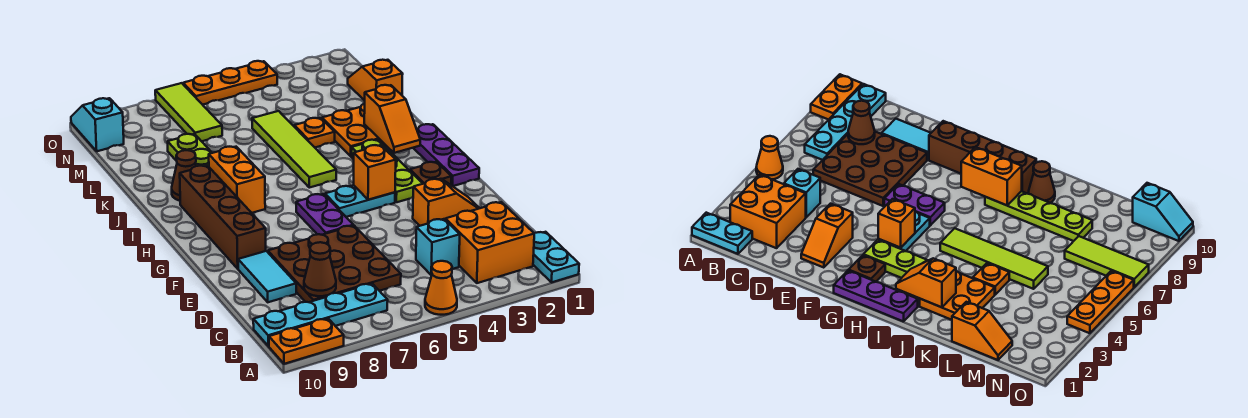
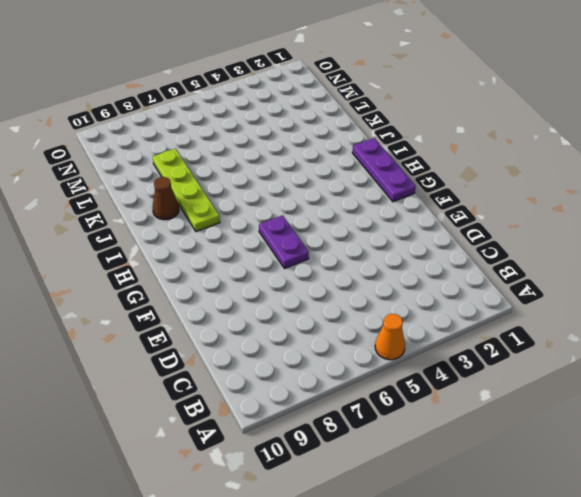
none -> cyan plate A1:B1 level 1
none -> orange plate A9:A10 level 1
none -> orange brick B2:C3 level 1

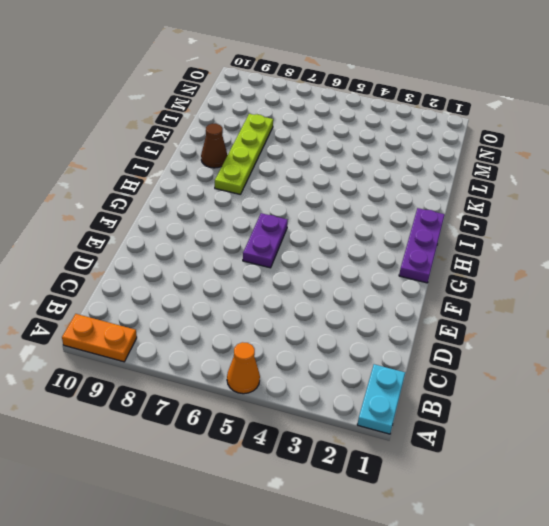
none -> orange brick B2:C3 level 1
none -> cyan plate B7:B10 level 1
none -> cyan brick C4 level 1

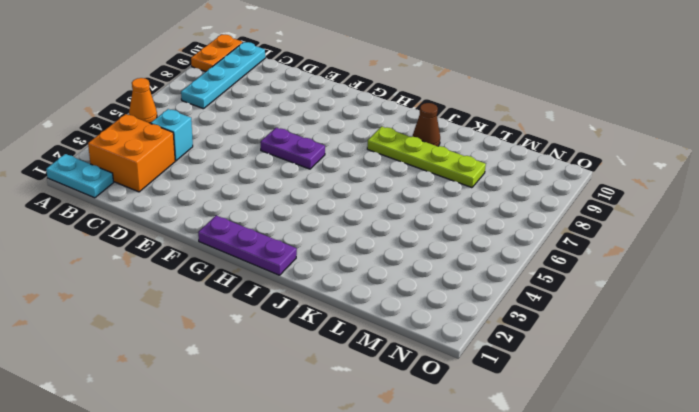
none -> brown plate C6:E8 level 1
none -> cyan tile D9:E9 level 1
none -> orange slope E2:E3 level 1 top 3

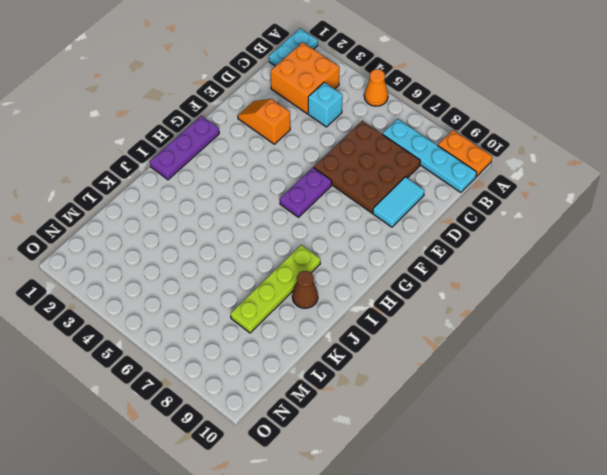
none -> brown brick F9:I9 level 1
none -> brown plate G2 level 1
none -> lime plate G3:I3 level 1

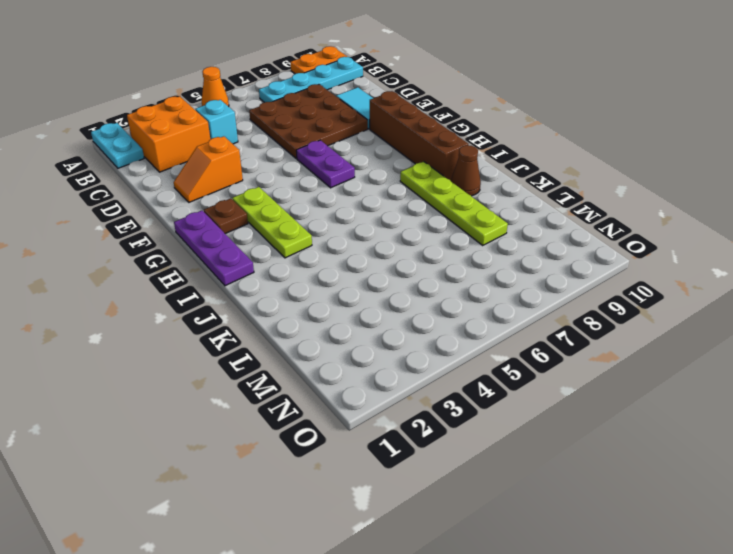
none -> cyan plate G4:G5 level 1
none -> lime tile I5:L5 level 1
none -> orange plate J2:K3 level 1

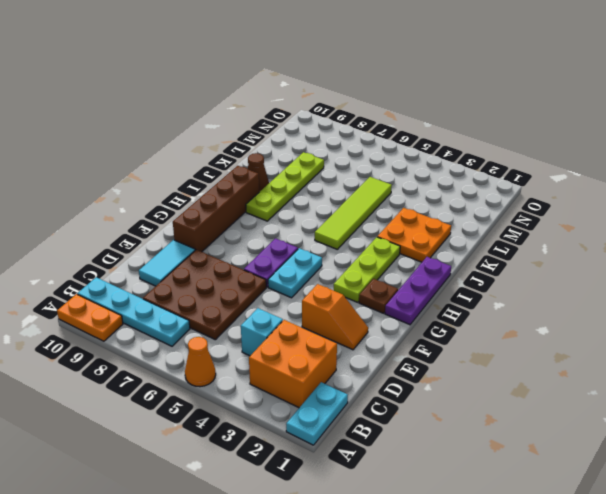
cyan plate F5:G5 level 1 -> cyan plate G4:G5 level 1
none -> orange plate K4 level 1
none -> orange slope L1:M1 level 1 top L
none -> lime tile M7:O7 level 1

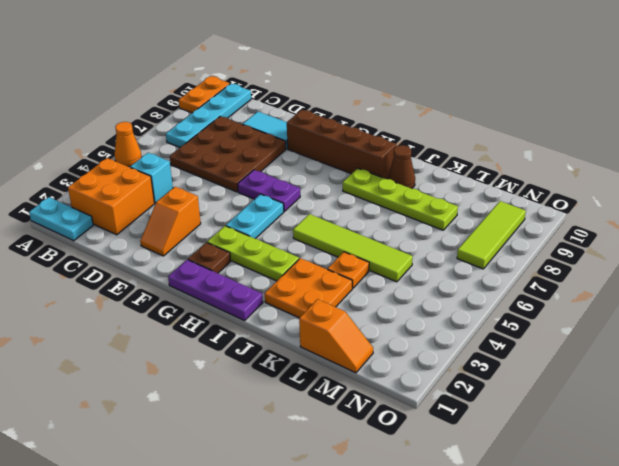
lime tile N7:N9 level 1 -> lime tile M7:O7 level 1
none -> cyan slope N10:O10 level 1 top N
none -> orange plate O4:O6 level 1
none -> brown cone C8 level 2

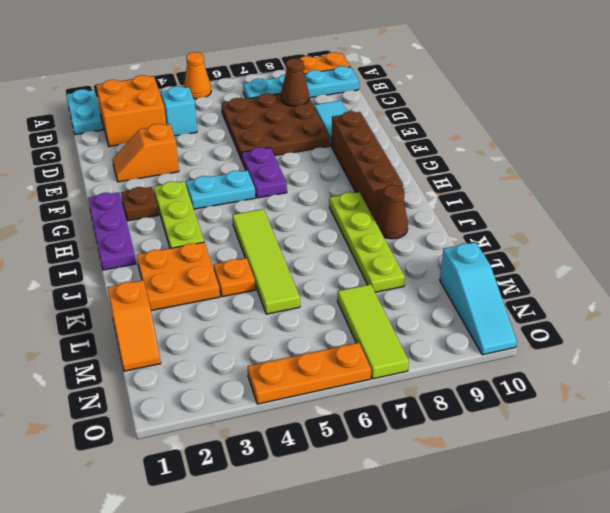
cyan slope M10:O10 level 1 top M -> cyan slope N10:O10 level 1 top N
none -> orange brick G4 level 2
none -> orange brick H8:I8 level 2
none -> orange slope I2:J2 level 2 top J

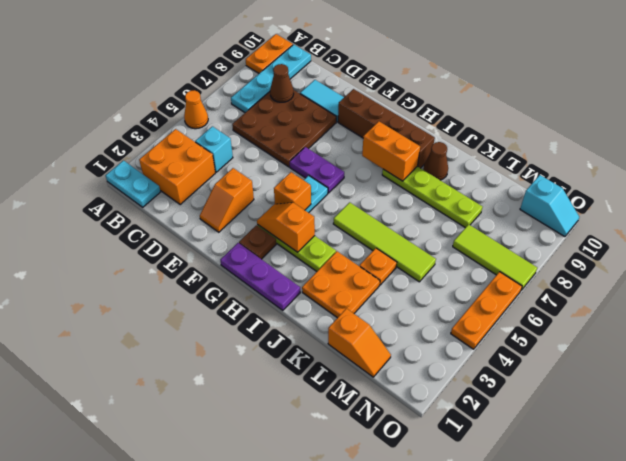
orange slope G3:H3 level 2 top H -> orange slope I2:J2 level 2 top J

